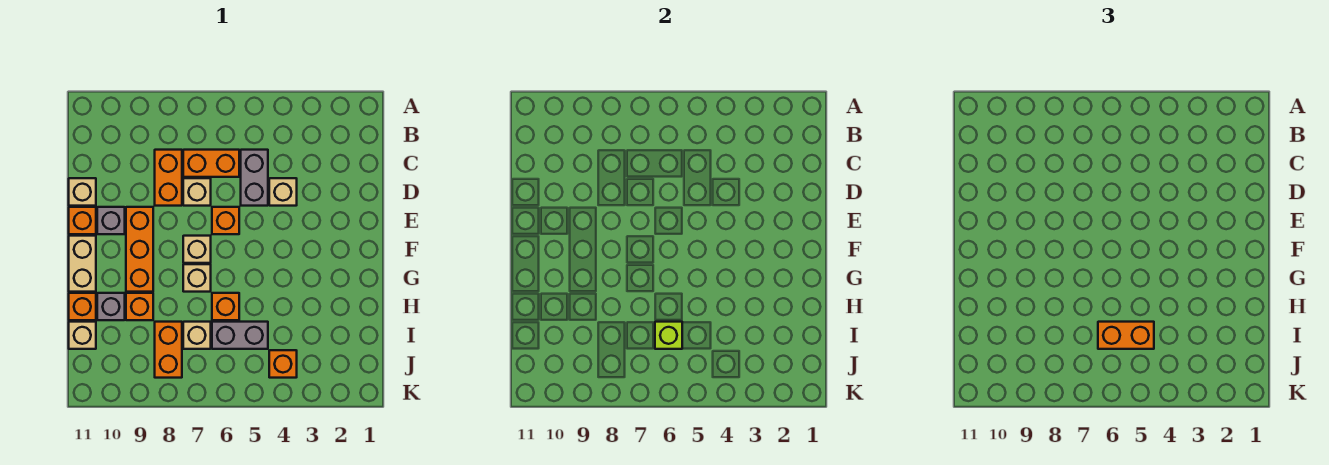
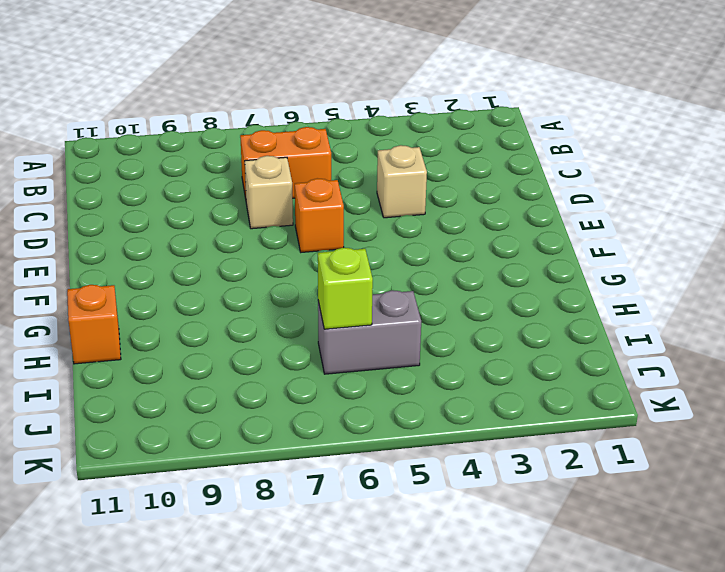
none -> grey brick C5:D5 level 1
none -> orange brick C8:D8 level 1
none -> tan brick D11 level 1

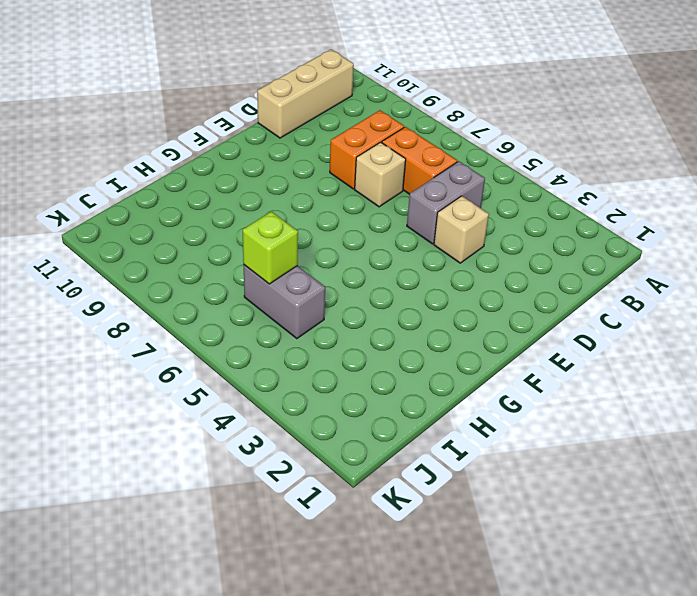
tan brick B11:D11 level 1 -> tan brick D11 level 1
none -> orange brick E6 level 1
none -> orange brick E9:G9 level 1
none -> grey brick E10 level 1

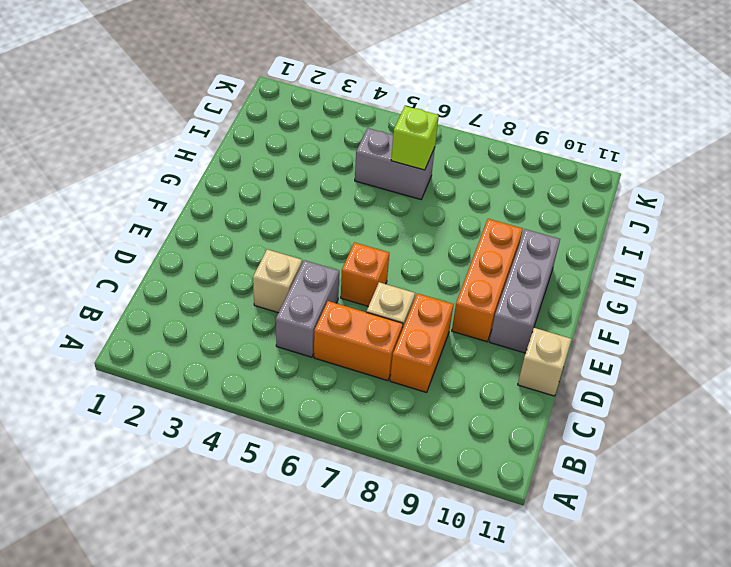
grey brick E10:G10 level 1 -> grey brick E10 level 1
none -> orange brick E11 level 1
none -> tan brick F7 level 1
none -> tan brick F11:G11 level 1

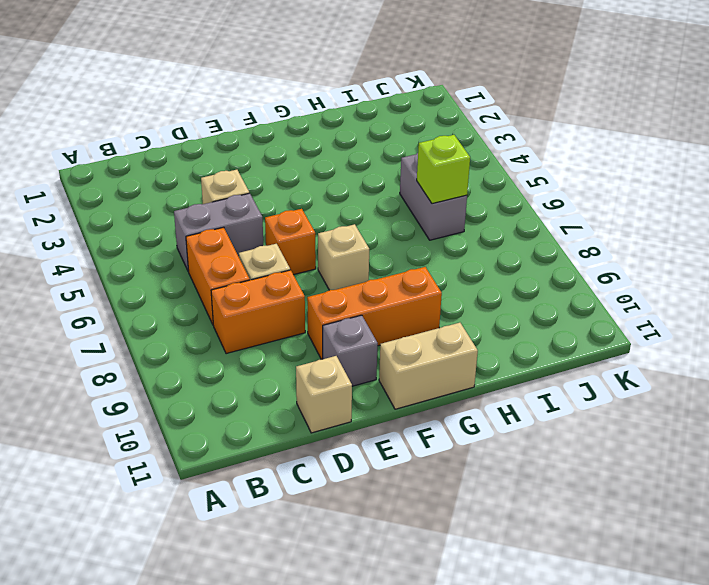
none -> orange brick E11 level 1
none -> tan brick G7 level 1
none -> orange brick H6 level 1

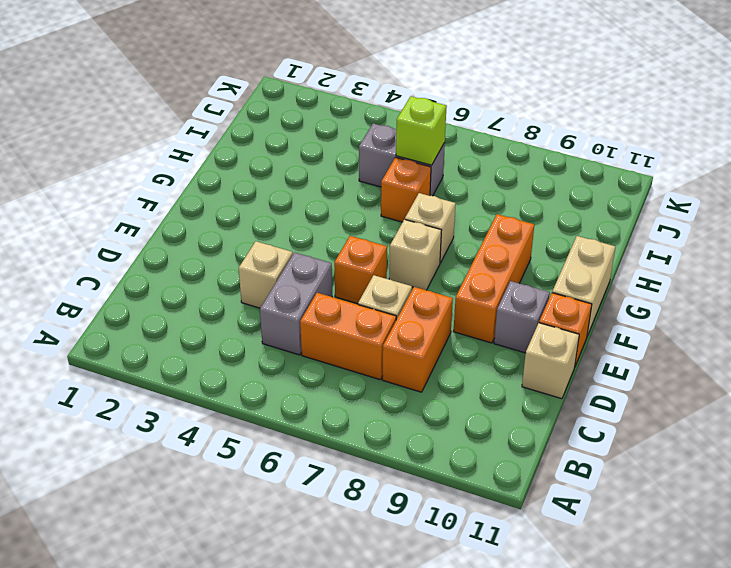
none -> orange brick H9 level 1
none -> grey brick H10 level 1
none -> orange brick H11 level 1

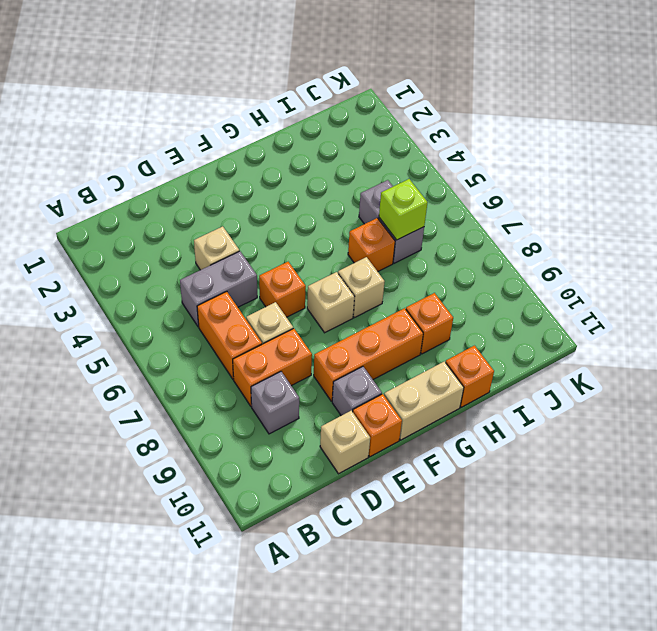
grey brick C9 level 1 -> grey brick H10 level 1
none -> tan brick I7 level 1
none -> orange brick I8:J8 level 1
none -> tan brick I11 level 1

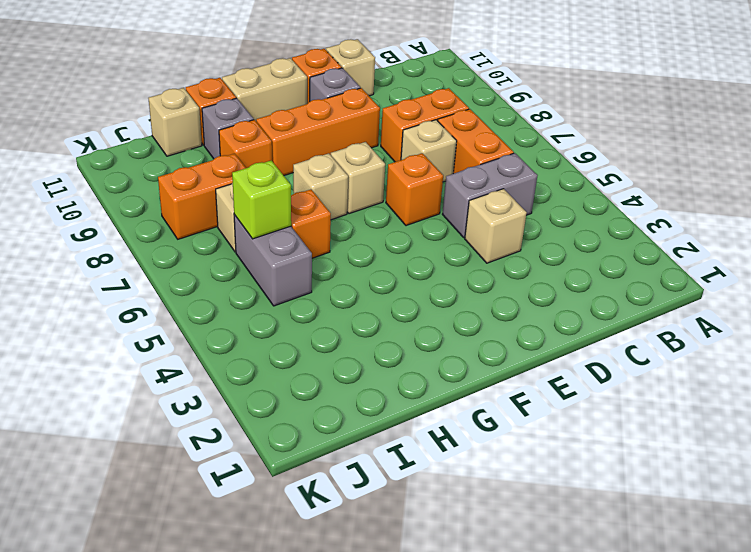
none -> orange brick J4 level 1
none -> orange brick I5:I6 level 3

